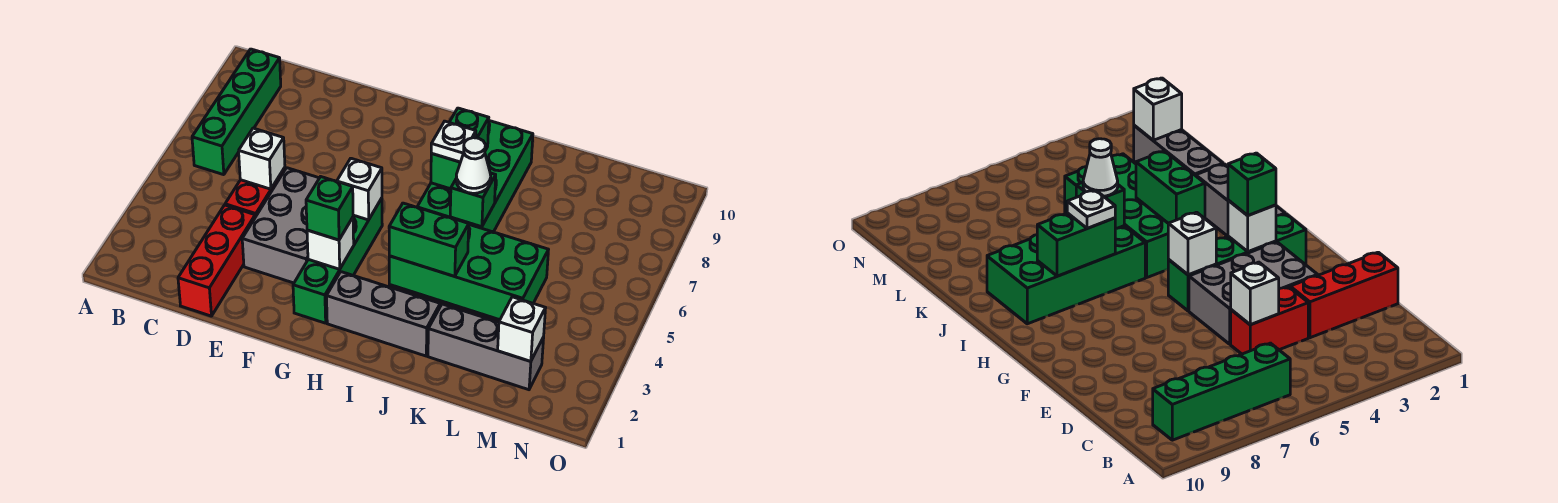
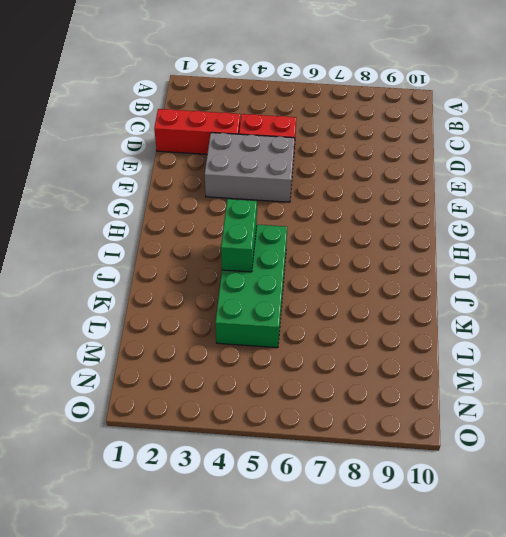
none -> green brick B6:B9 level 1
none -> green brick G2:G5 level 1
none -> grey brick H2:J2 level 1

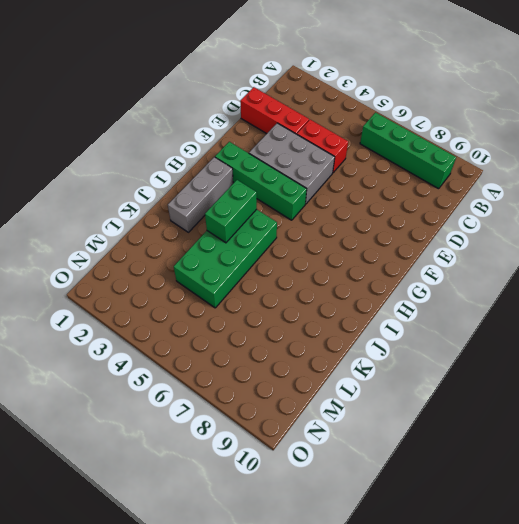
none -> green brick I6:J9 level 1
none -> grey brick K2:M2 level 1
none -> white brick D5 level 2

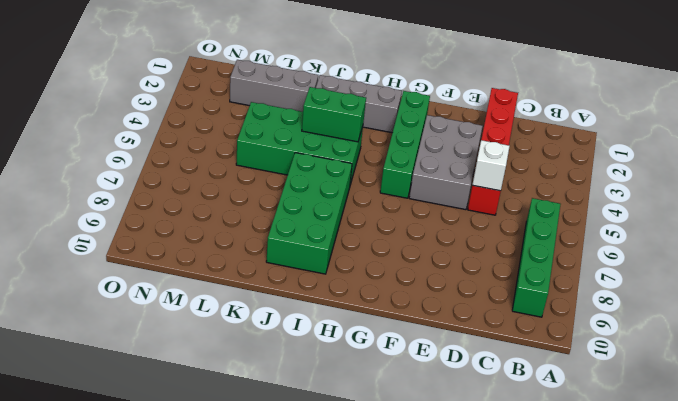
none -> white brick G3 level 2
none -> white brick G5 level 2
none -> green brick I7:I8 level 2

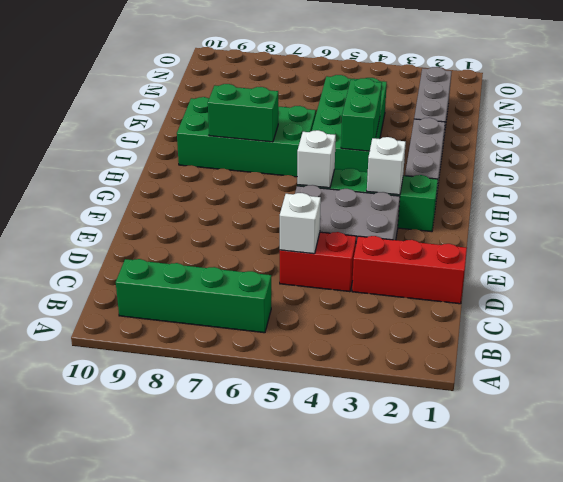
none -> green brick J6 level 2
none -> white brick M2 level 2
none -> green brick G3 level 3

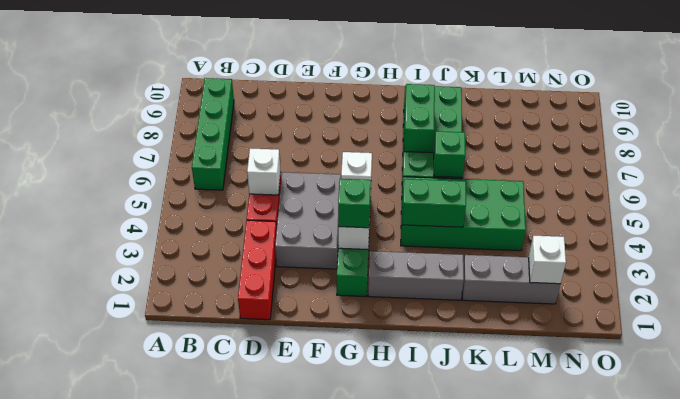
none -> white plate I7 level 3
none -> white cone J6 level 3

